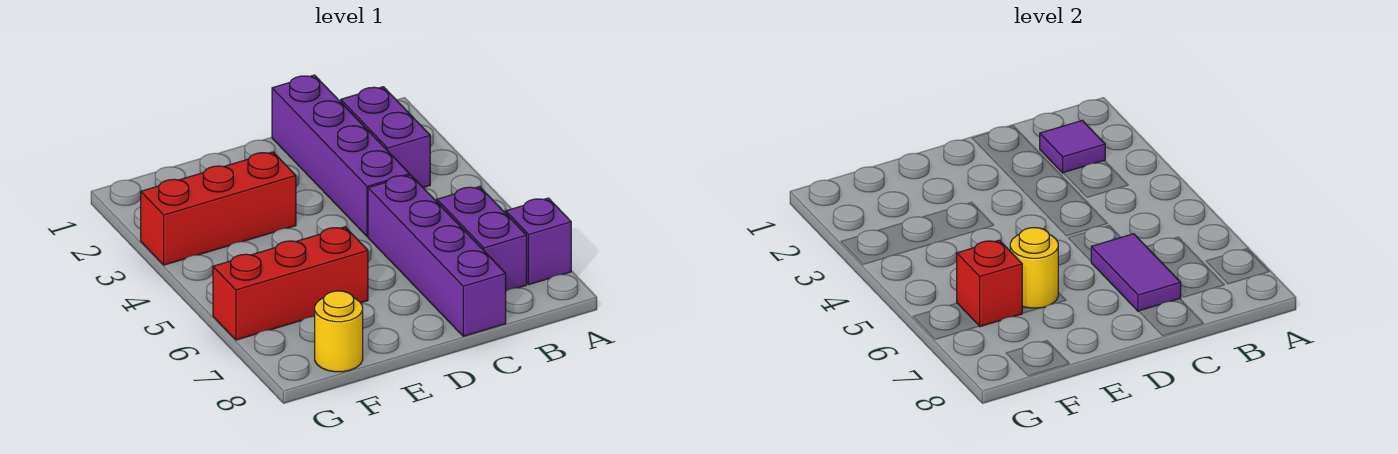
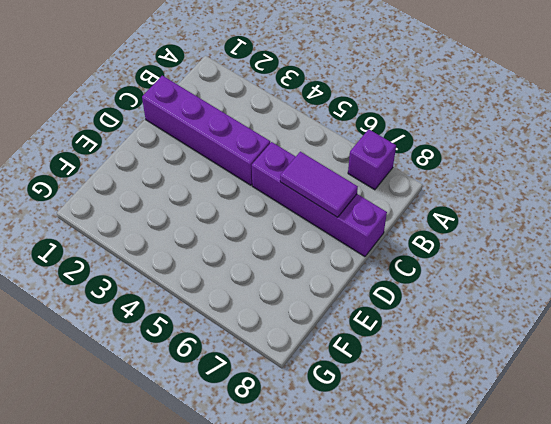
none -> purple brick B2:B3 level 1
none -> purple brick B6:B7 level 1
none -> red brick E3:G3 level 1

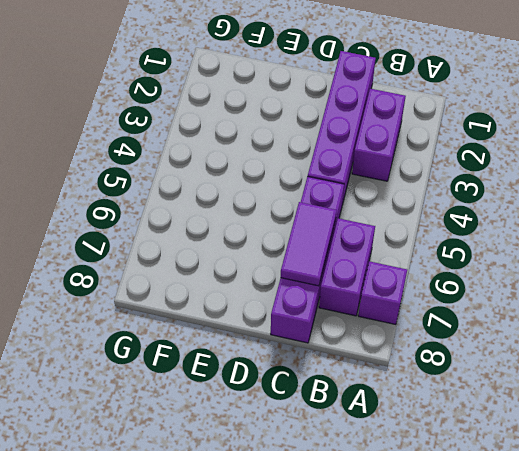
none -> red brick E3:G3 level 1
none -> red brick E6:G6 level 1
none -> yellow round brick F8 level 1

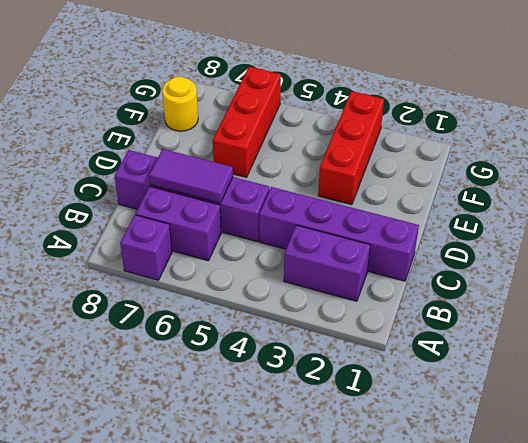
none -> purple tile B2 level 2
none -> yellow round brick E6 level 2
none -> red brick F6 level 2

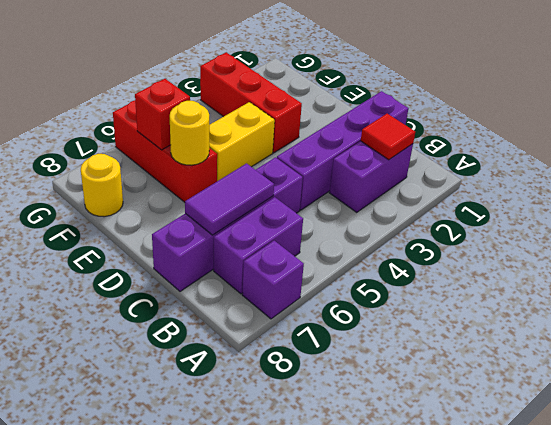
red tile B2 level 2 -> purple tile B2 level 2
yellow brick E4:E5 level 1 -> none

